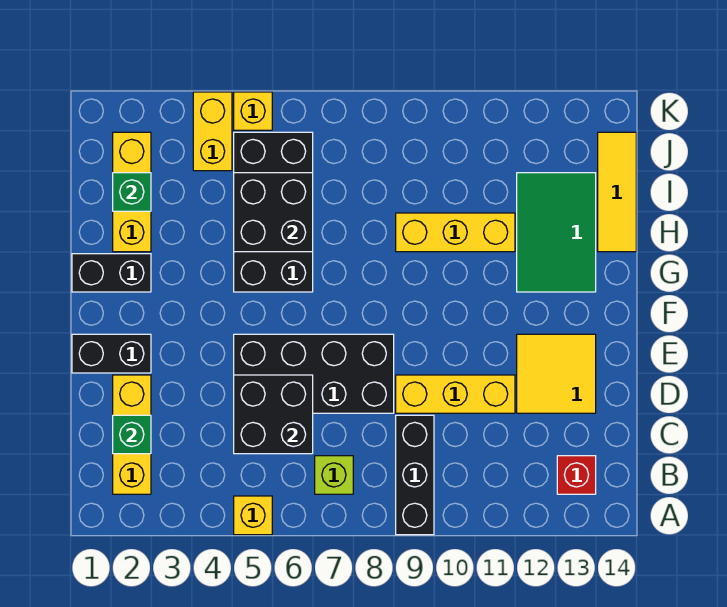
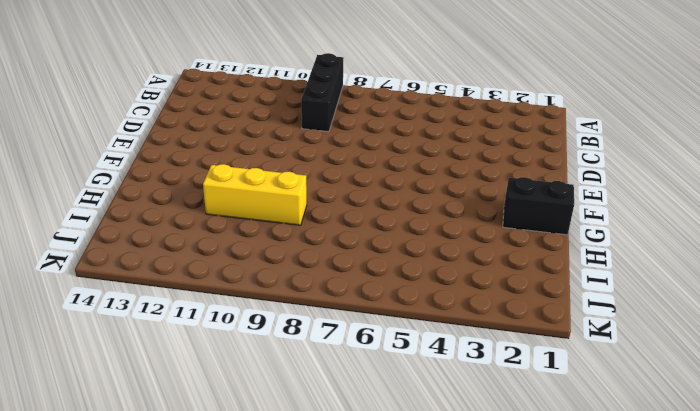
none -> yellow brick A5 level 1
none -> yellow brick B2:D2 level 1
none -> lime brick B7 level 1

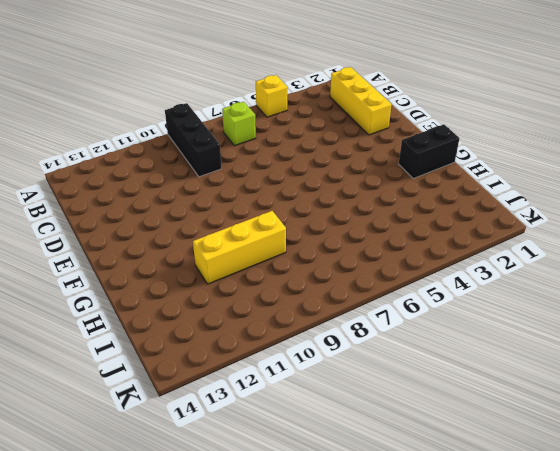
none -> red brick B13 level 1
none -> black brick D5:E8 level 1
none -> yellow brick D9:D11 level 1

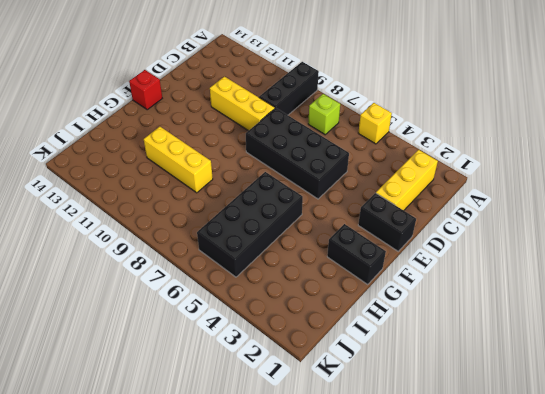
red brick F14 level 1 -> red brick B13 level 1
none -> yellow tile D12:E13 level 1
none -> green tile G12:I13 level 1
none -> yellow brick H2:J2 level 1

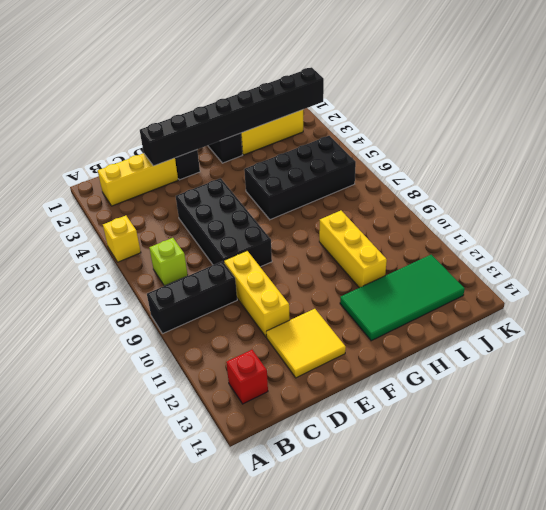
black brick D2:K2 level 2 -> green brick I2 level 2
green tile G12:J13 level 1 -> green tile G12:I13 level 1
none -> yellow tile H14:J14 level 1
none -> yellow brick J4:K4 level 1
none -> yellow brick K5 level 1

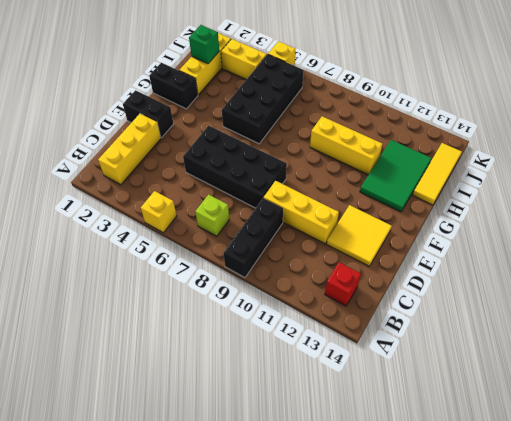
yellow brick J3:J4 level 1 -> yellow brick J4:K4 level 1
none -> green brick C2 level 2
none -> black brick C5:D6 level 2
none -> black brick H5:I6 level 2

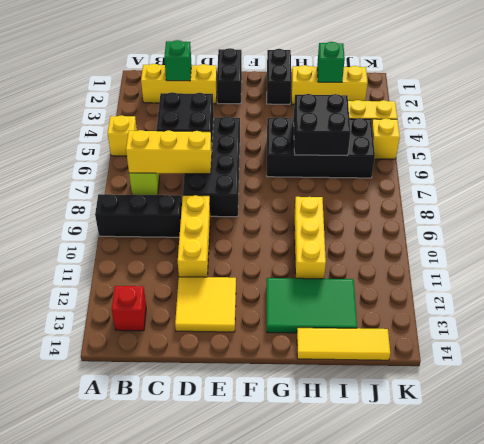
yellow brick B7:D7 level 2 -> none

